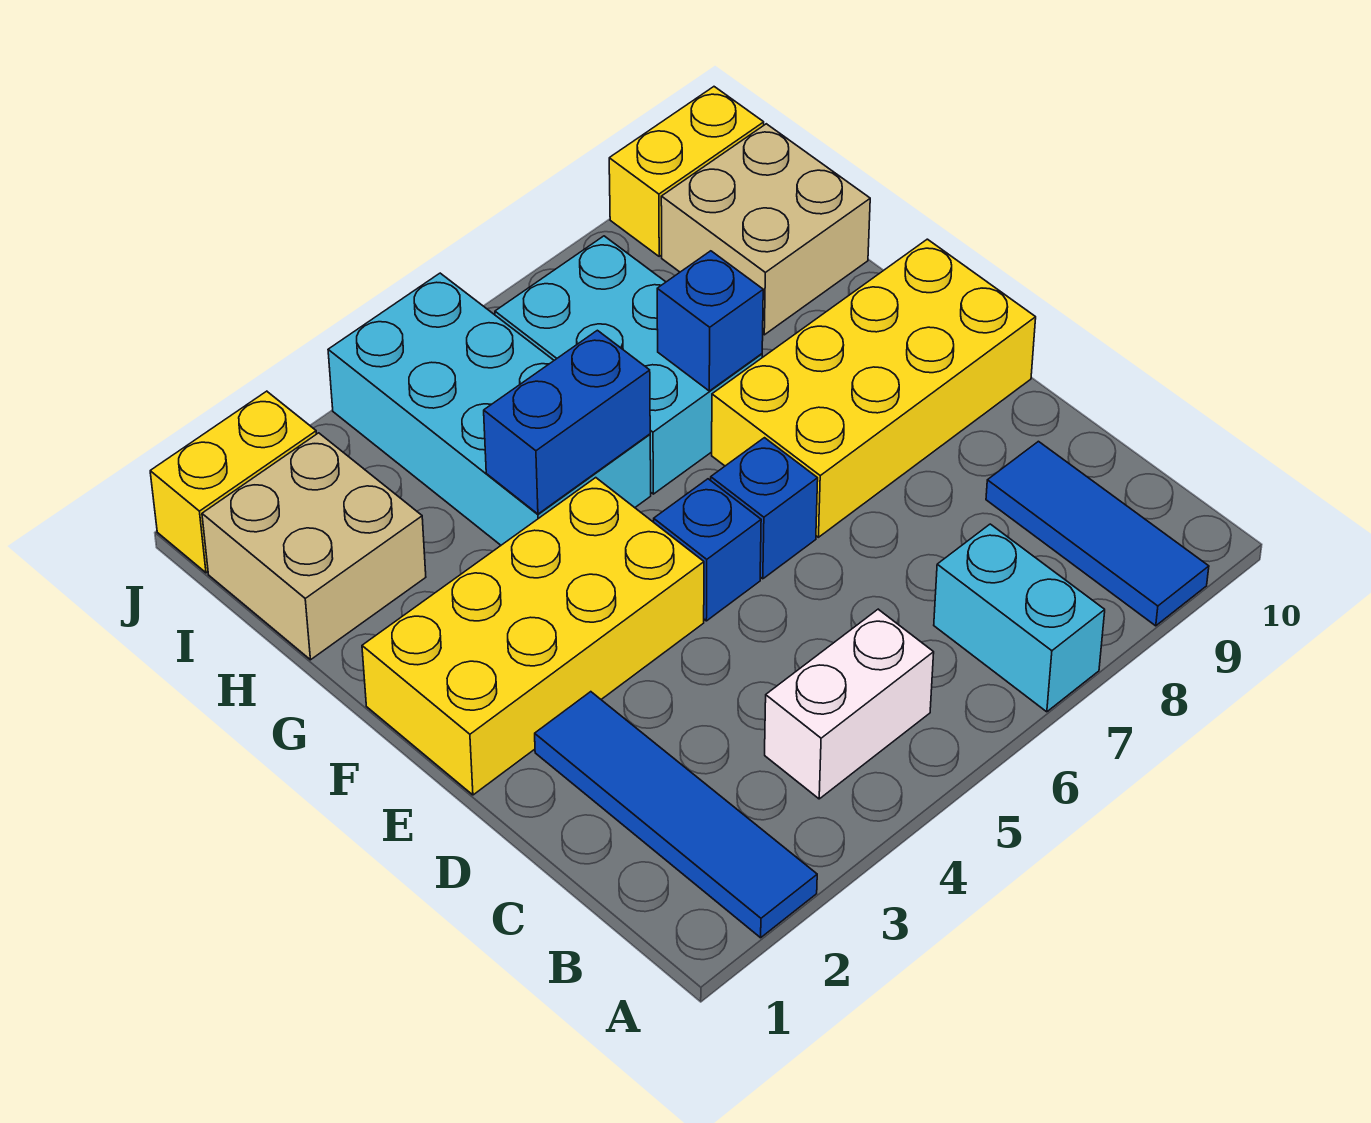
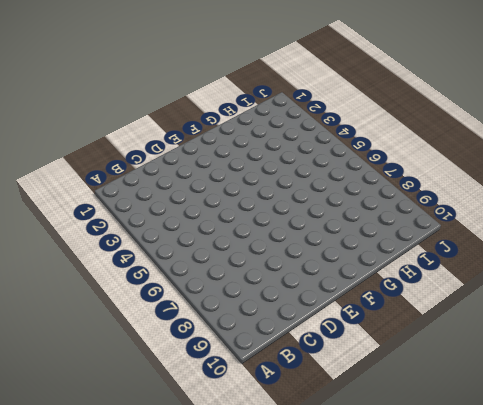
none -> blue tile A2:D2 level 1
none -> cyan brick A7:B7 level 1
none -> blue tile A9:C9 level 1

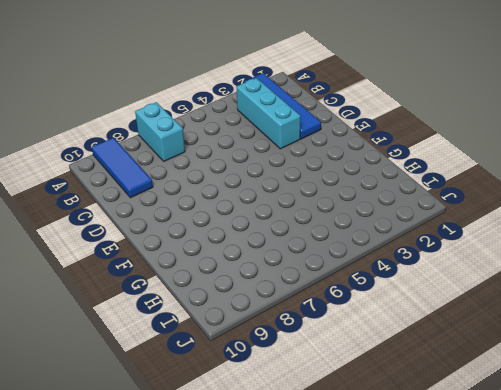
cyan brick B3:D3 level 1 -> none
none -> white brick B4:B5 level 1
none -> yellow brick E1:F4 level 1
none -> blue brick E5 level 1

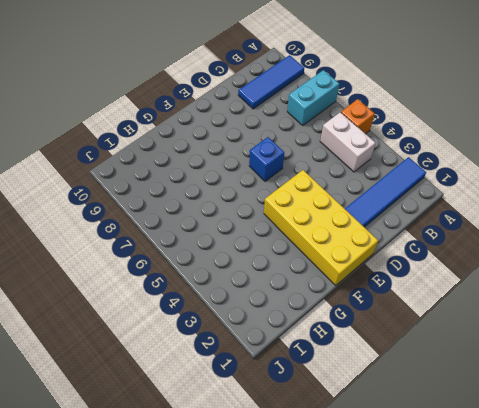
orange brick A5 level 1 -> none
none -> blue brick E5 level 1
none -> yellow brick E7:F10 level 1
none -> cyan brick G4:J5 level 1

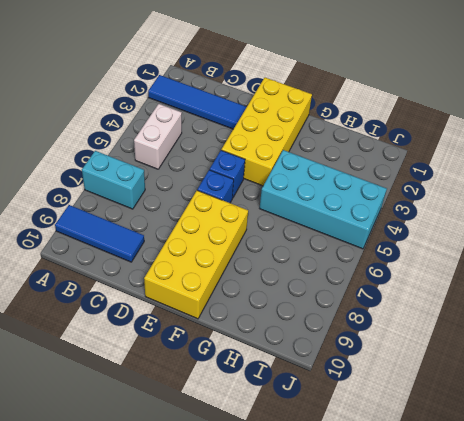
none -> cyan brick G6:I7 level 1
none -> tan brick H1:I2 level 1
none -> tan brick H9:I10 level 1

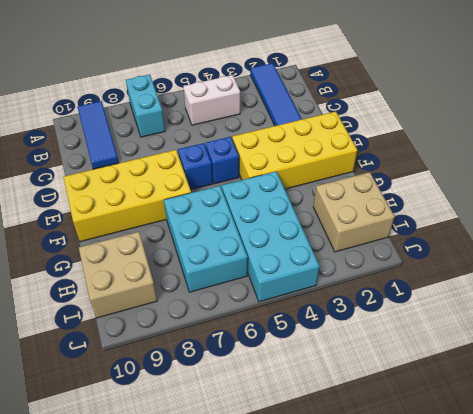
none -> yellow brick J1:J2 level 1
none -> yellow brick J9:J10 level 1
none -> blue brick G4:G5 level 2

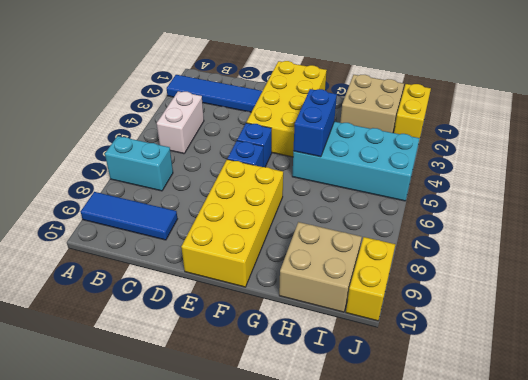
none -> cyan brick G6:I7 level 1
none -> blue brick G7 level 2

